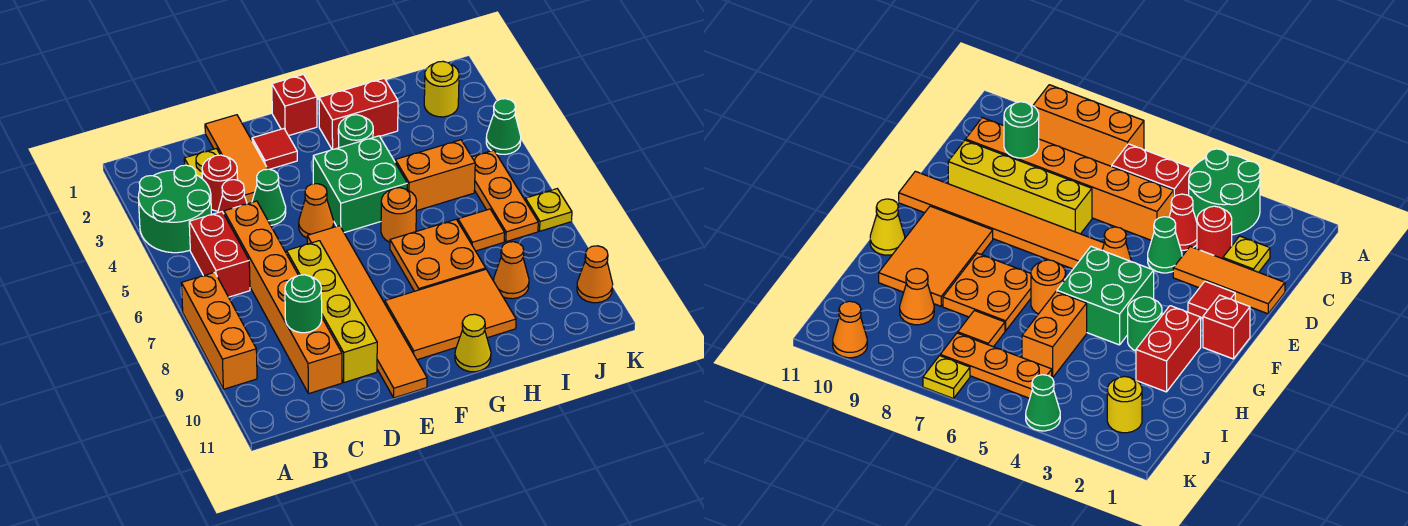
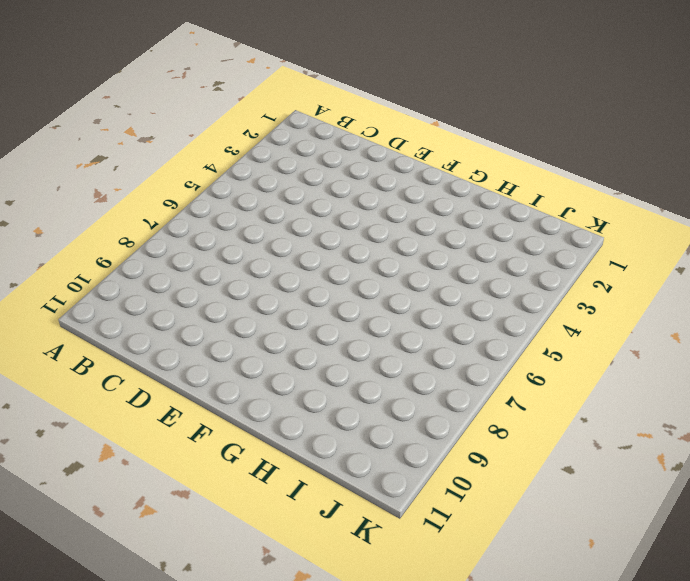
none -> green round brick A3:B4 level 1
none -> orange brick A7:A9 level 1
none -> red brick B5:B6 level 1
none -> yellow plate C2 level 1

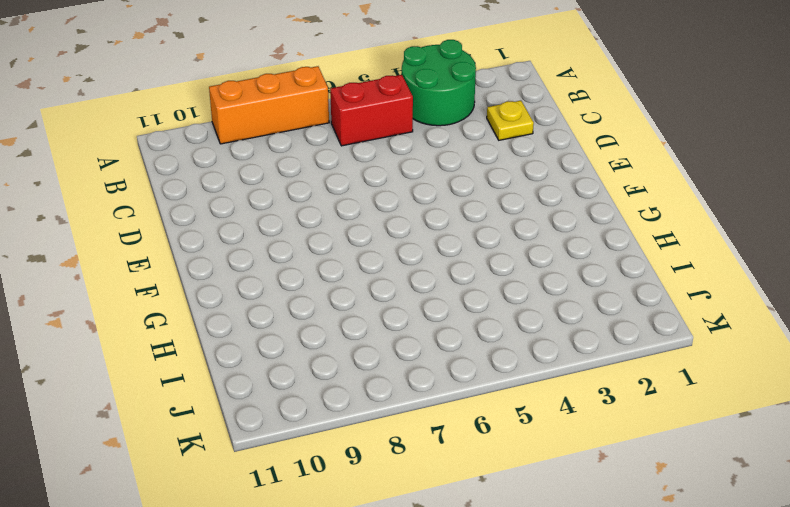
none -> red round brick C3 level 1
none -> red cone C4 level 1
none -> orange brick C5:C10 level 1
none -> orange tile D1:D3 level 1

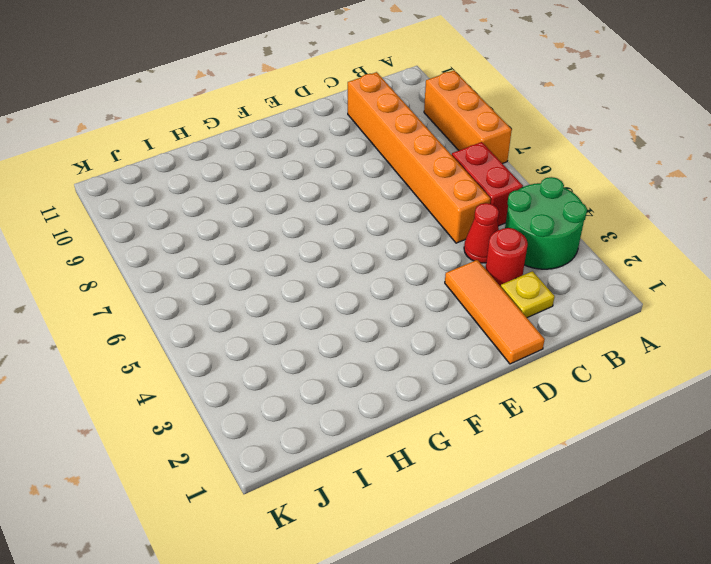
none -> green cone D4 level 1
none -> yellow brick D7:D10 level 1
none -> red tile E2 level 1
none -> orange cone E5 level 1

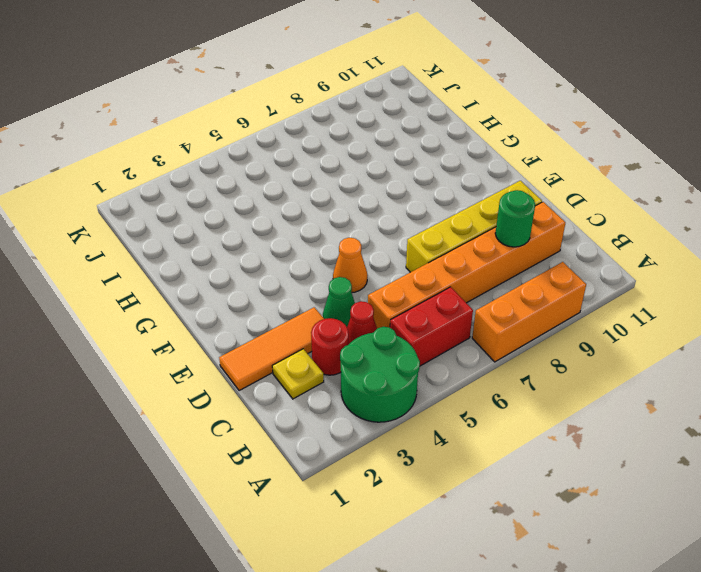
none -> red tile E2 level 1
none -> orange tile E6:E11 level 1
none -> red brick F1 level 1
none -> green brick F4:G5 level 1

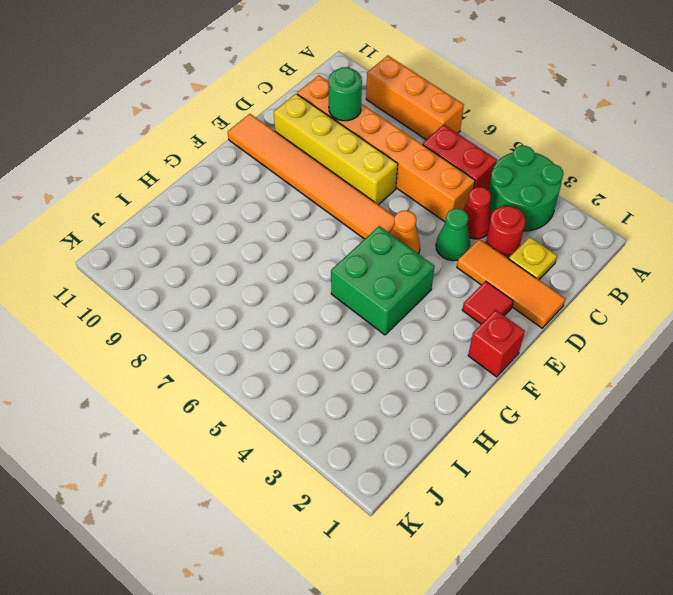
none -> orange tile F9:H10 level 1
none -> red brick G2:H2 level 1
none -> green round brick G3 level 1
none -> orange round brick G6 level 1

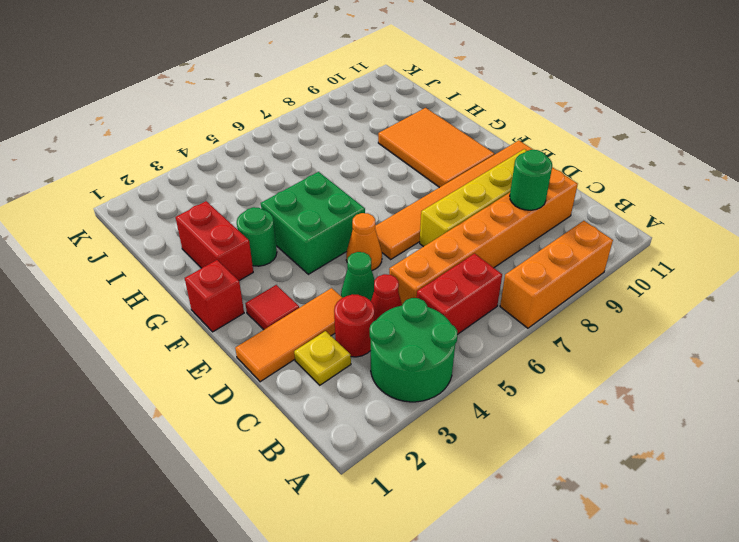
none -> orange round brick G6 level 1
none -> orange plate G7:H8 level 1
none -> yellow cone G11 level 1
none -> orange brick H5:I5 level 1

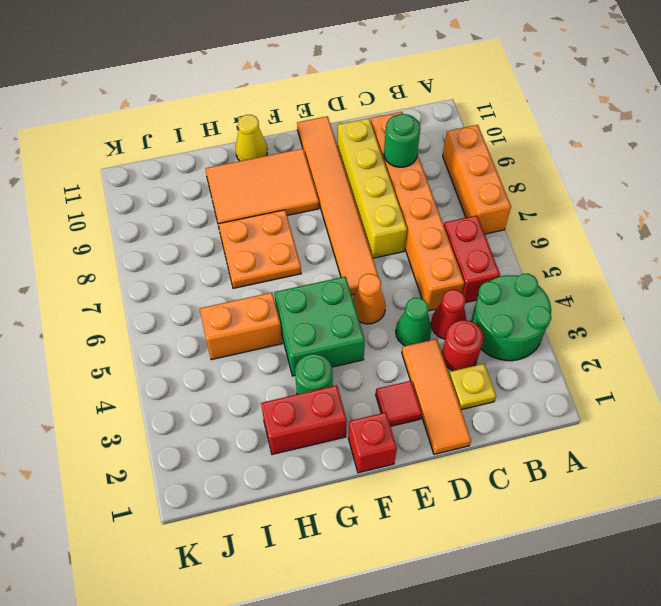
none -> orange round brick G6 level 1
none -> orange tile I7 level 1
none -> orange cone I9 level 1
none -> yellow round brick J2 level 1

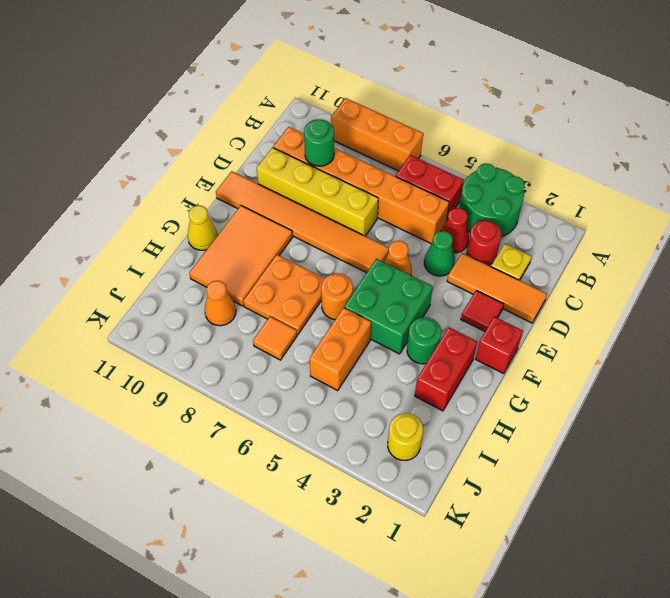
none -> orange plate J5:J7 level 1
none -> green cone K4 level 1
none -> yellow plate K7 level 1
none -> orange cone K10 level 1

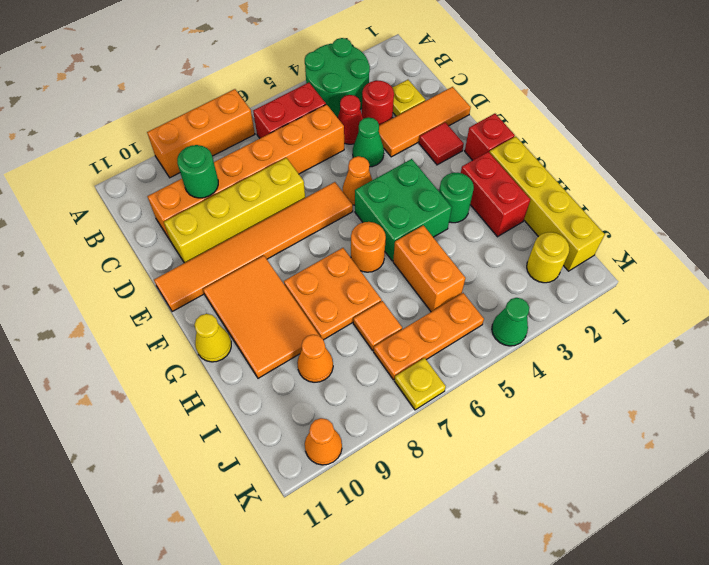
yellow brick G1:J1 level 1 -> none

